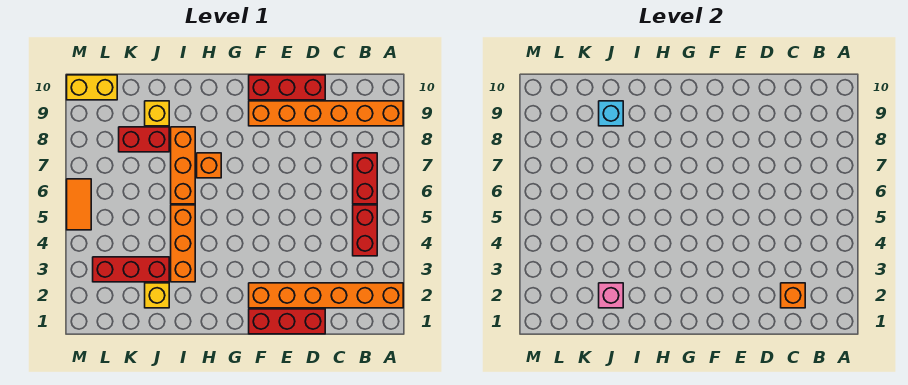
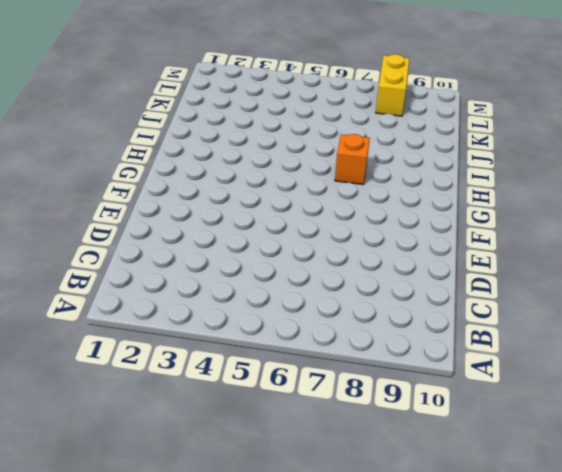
yellow brick L8:M8 level 1 -> yellow brick L10:M10 level 1
none -> orange brick A2:F2 level 1
none -> orange brick A9:F9 level 1
none -> red brick B4:B5 level 1

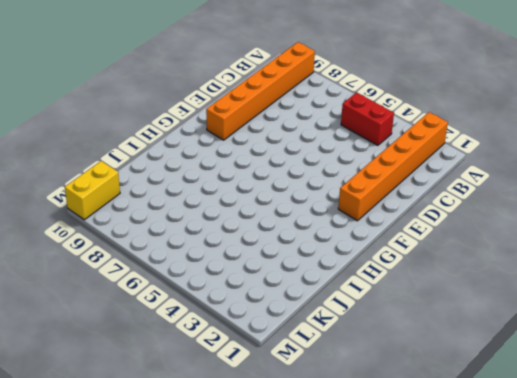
none -> red brick B6:B7 level 1
none -> red brick D1:F1 level 1
none -> red brick D10:F10 level 1

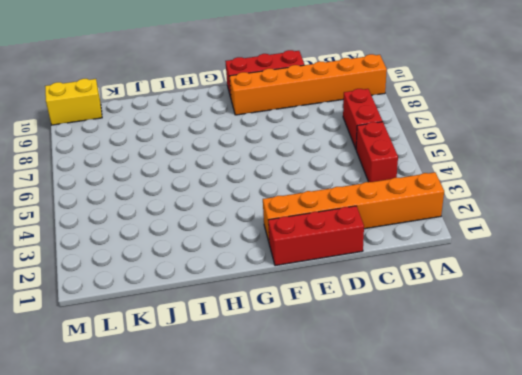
none -> orange brick H7 level 1
none -> orange brick I3:I5 level 1
none -> orange brick I6:I8 level 1

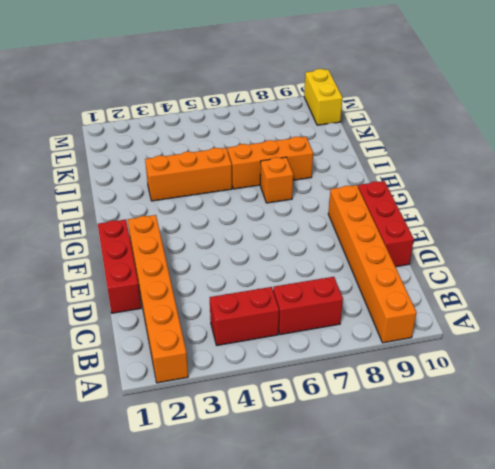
none -> yellow brick J2 level 1
none -> red brick J3:L3 level 1
none -> red brick J8:K8 level 1

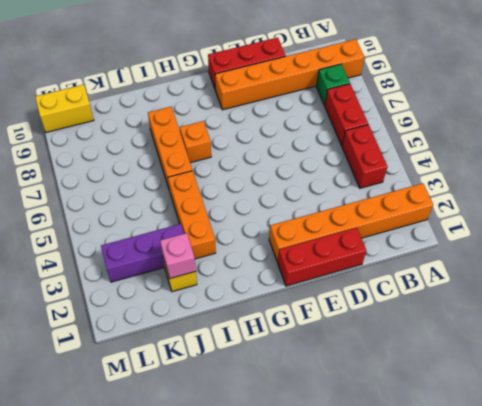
green brick B8 level 1 -> none
purple brick J3:L3 level 1 -> red brick J3:L3 level 1
none -> red brick J8:K8 level 1
none -> yellow brick J9 level 1
none -> orange tile M5:M6 level 1

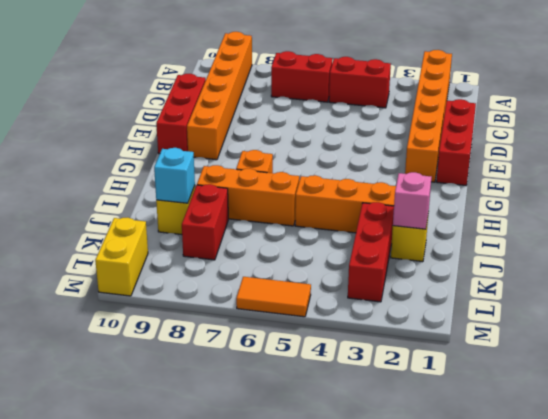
none -> orange brick C2 level 2

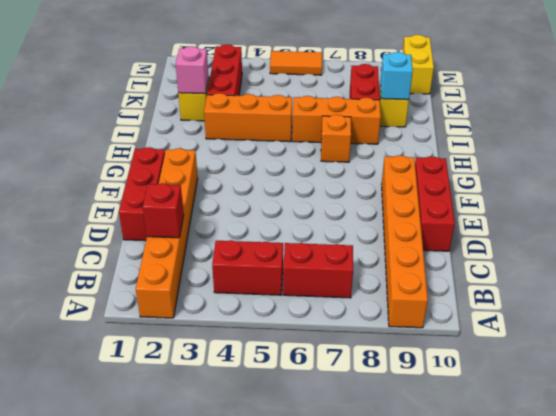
red brick C2 level 2 -> orange brick C2 level 2

